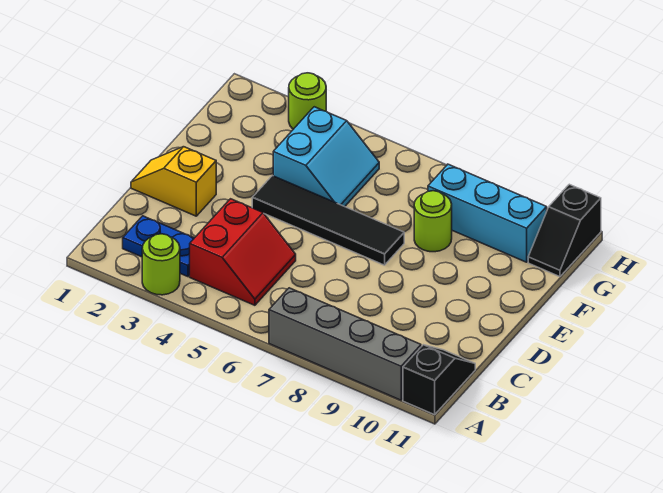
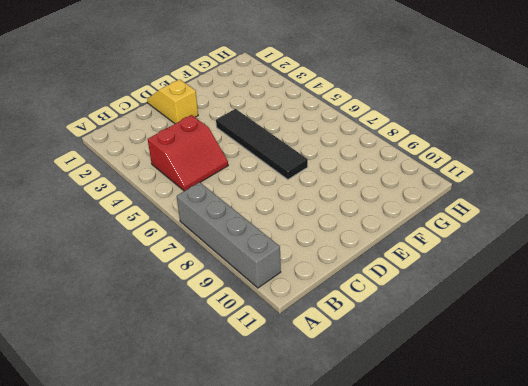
none -> lime round brick A3 level 1
none -> black slope A11:B11 level 1 top A
none -> blue plate B2:B3 level 1

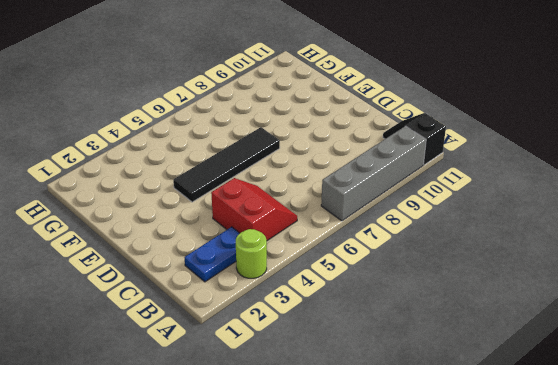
none -> yellow slope D1:D2 level 1 top 2
none -> cyan slope F4:G5 level 1 top 4
none -> lime round brick F8 level 1

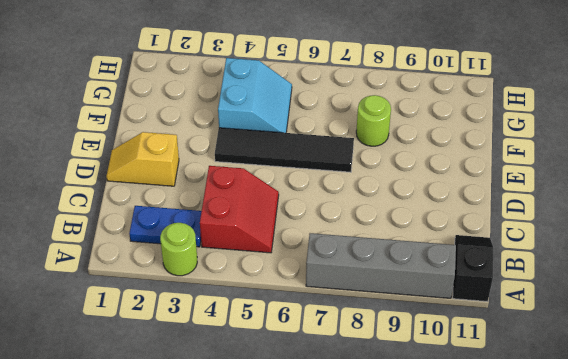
none -> cyan brick G8:G10 level 1
none -> black slope G11:H11 level 1 top H
none -> lime round brick H3 level 1

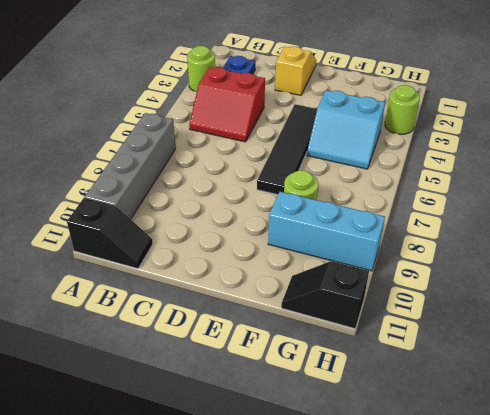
cyan brick F9:H9 level 1 -> cyan brick G8:G10 level 1

